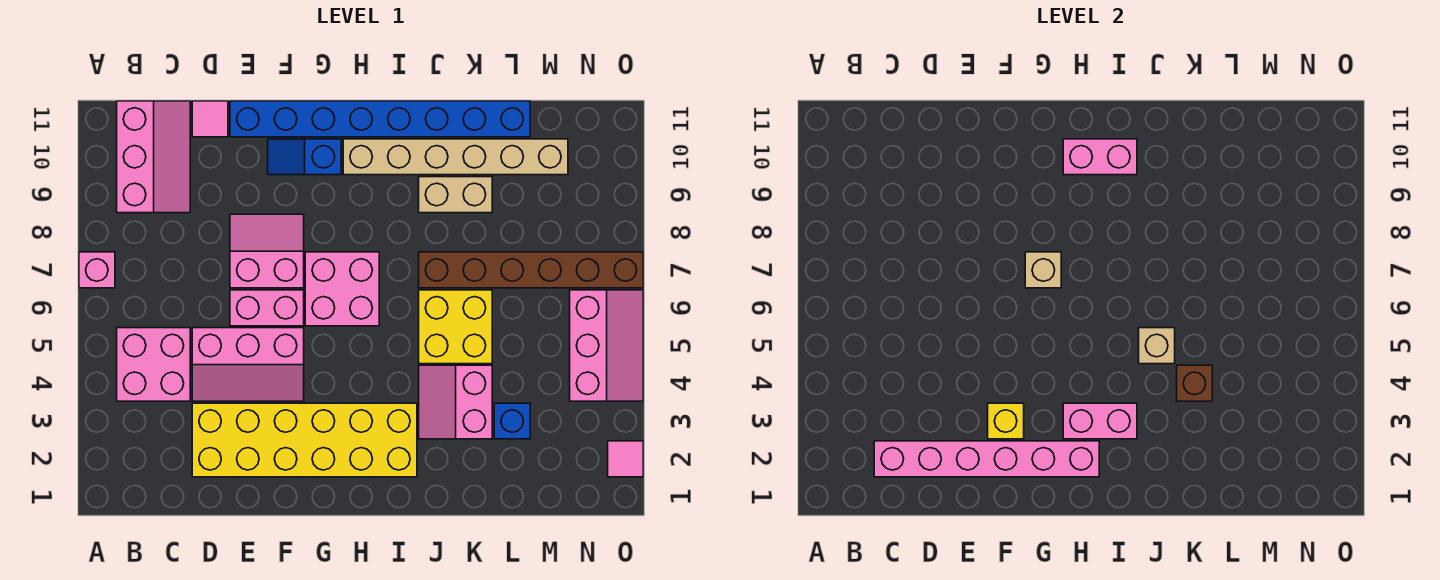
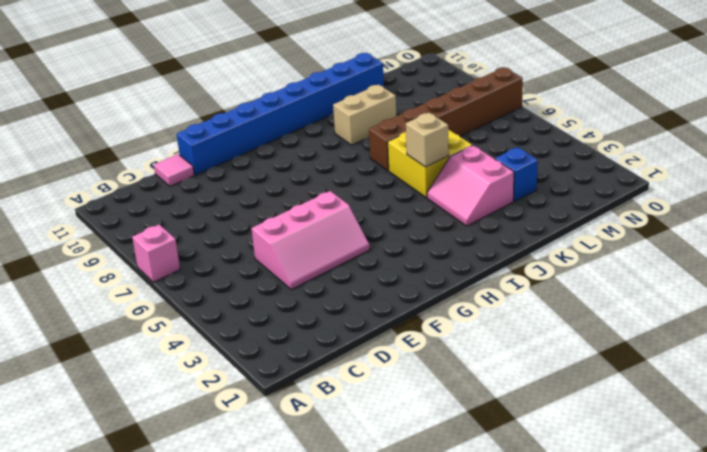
none -> pink brick B4:C5 level 1
none -> pink slope B9:C11 level 1 top B
none -> yellow brick D2:I3 level 1

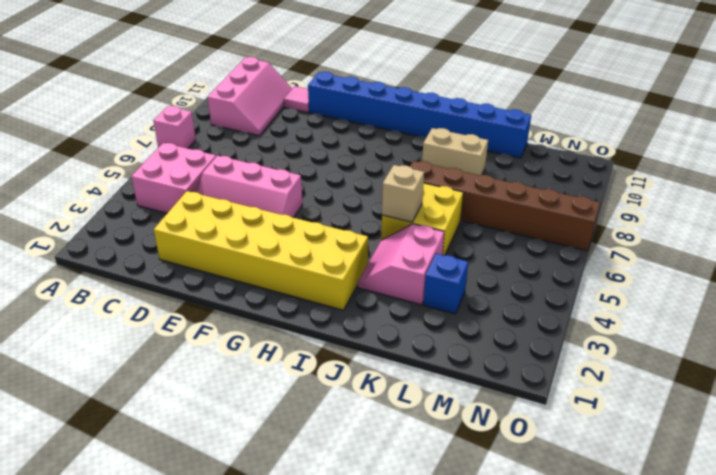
none -> pink brick E6:F6 level 1
none -> pink slope E7:F8 level 1 top 7
none -> blue slope F10:G10 level 1 top G

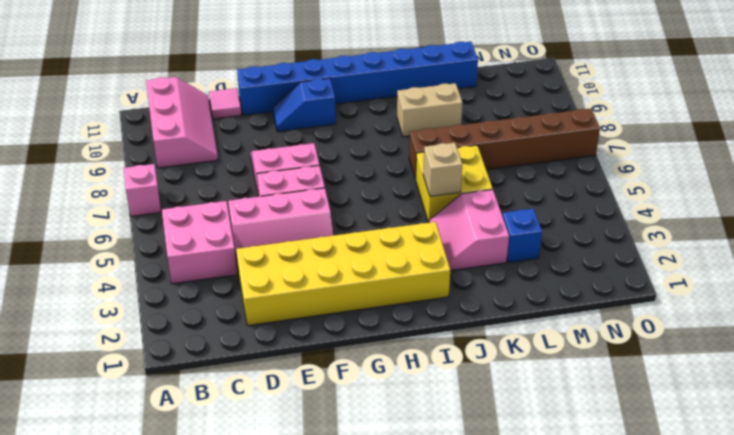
none -> pink brick G6:H7 level 1
none -> tan brick H10:M10 level 1
none -> pink slope N4:O6 level 1 top N

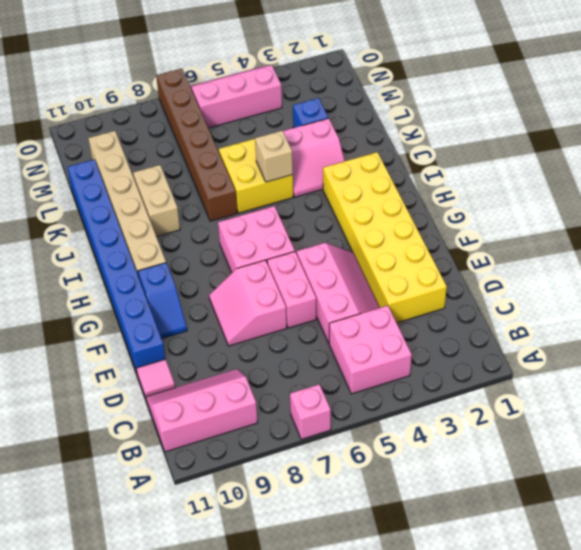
none -> pink tile O2 level 1
none -> pink brick C2:H2 level 2
none -> yellow brick F3 level 2

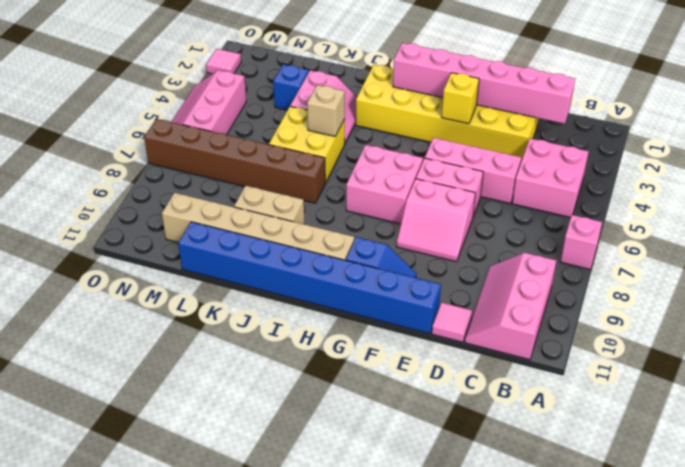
none -> tan brick G7 level 2
none -> pink brick H3:I3 level 2
none -> pink brick H10:I10 level 2

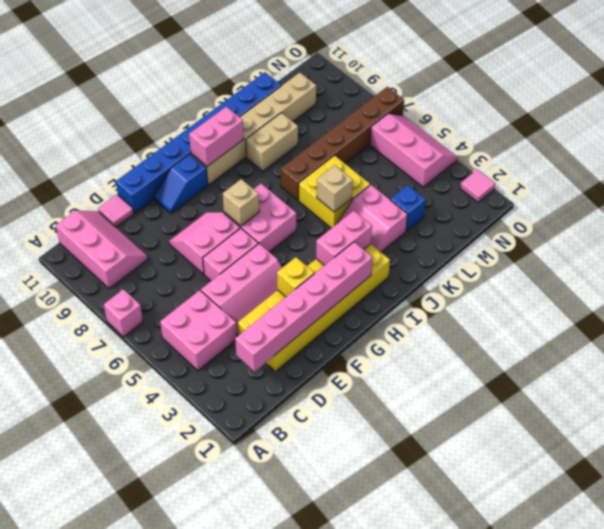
none -> brown brick K4 level 2

